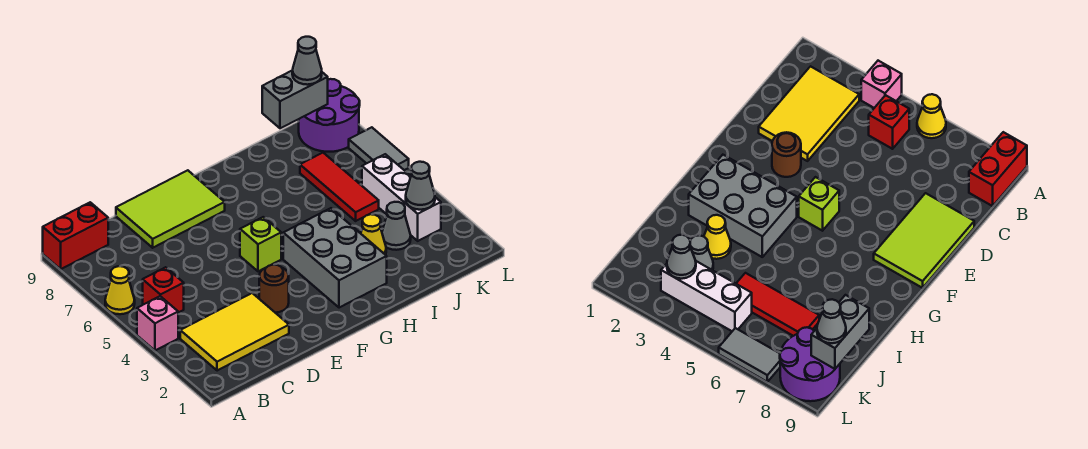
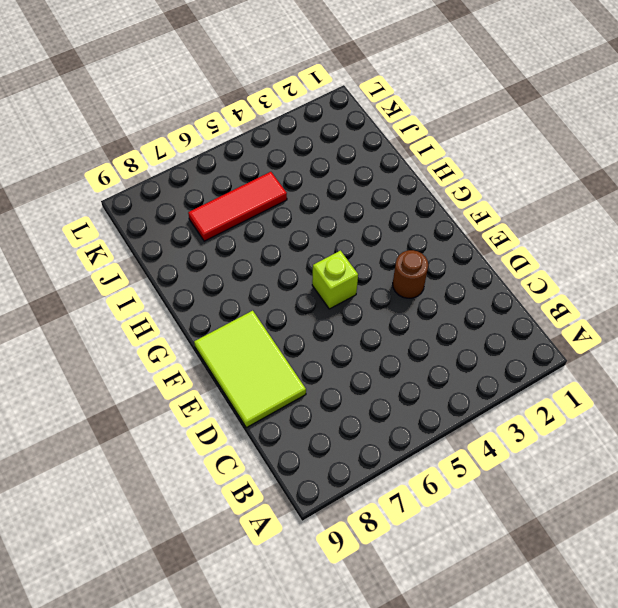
none -> pink brick A4 level 1
none -> yellow cone A6 level 1
none -> red brick A9:B9 level 1

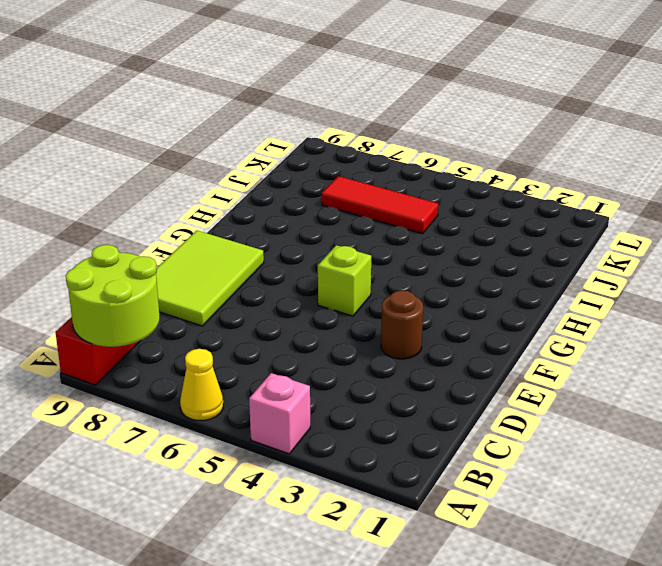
lime round brick A8:B9 level 2 -> none
none -> yellow tile B2:D3 level 1
none -> red brick B5 level 1
none -> grey brick G2:H4 level 1

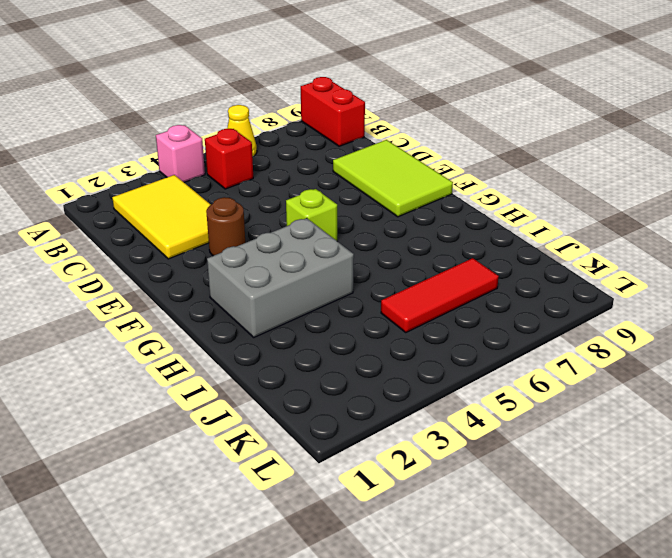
none -> yellow cone I3 level 1
none -> grey cone J3 level 1
none -> white brick K3:K5 level 1

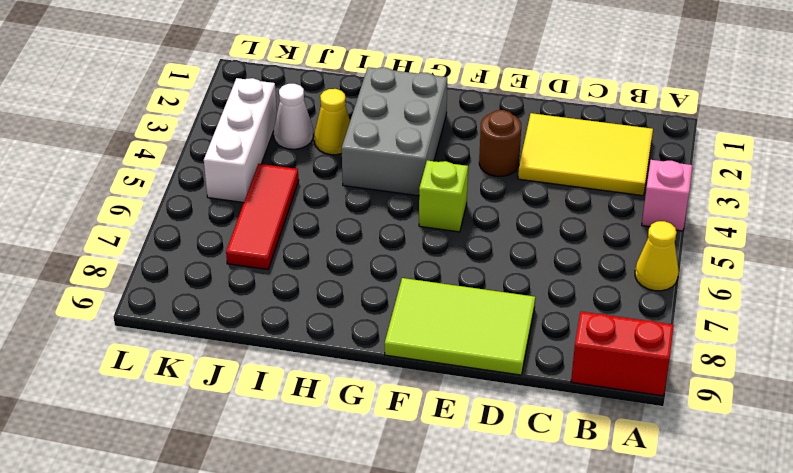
white cone J3 level 1 -> grey cone J3 level 1
none -> red brick B5 level 1
none -> purple round brick K8:L9 level 1
none -> grey tile L6:L7 level 1

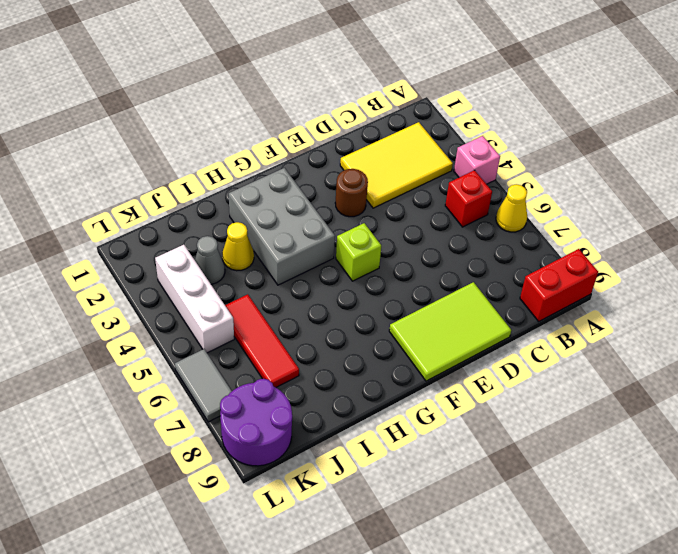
none -> grey brick J9:K9 level 2
none -> grey cone K3 level 2
none -> grey cone K9 level 3

